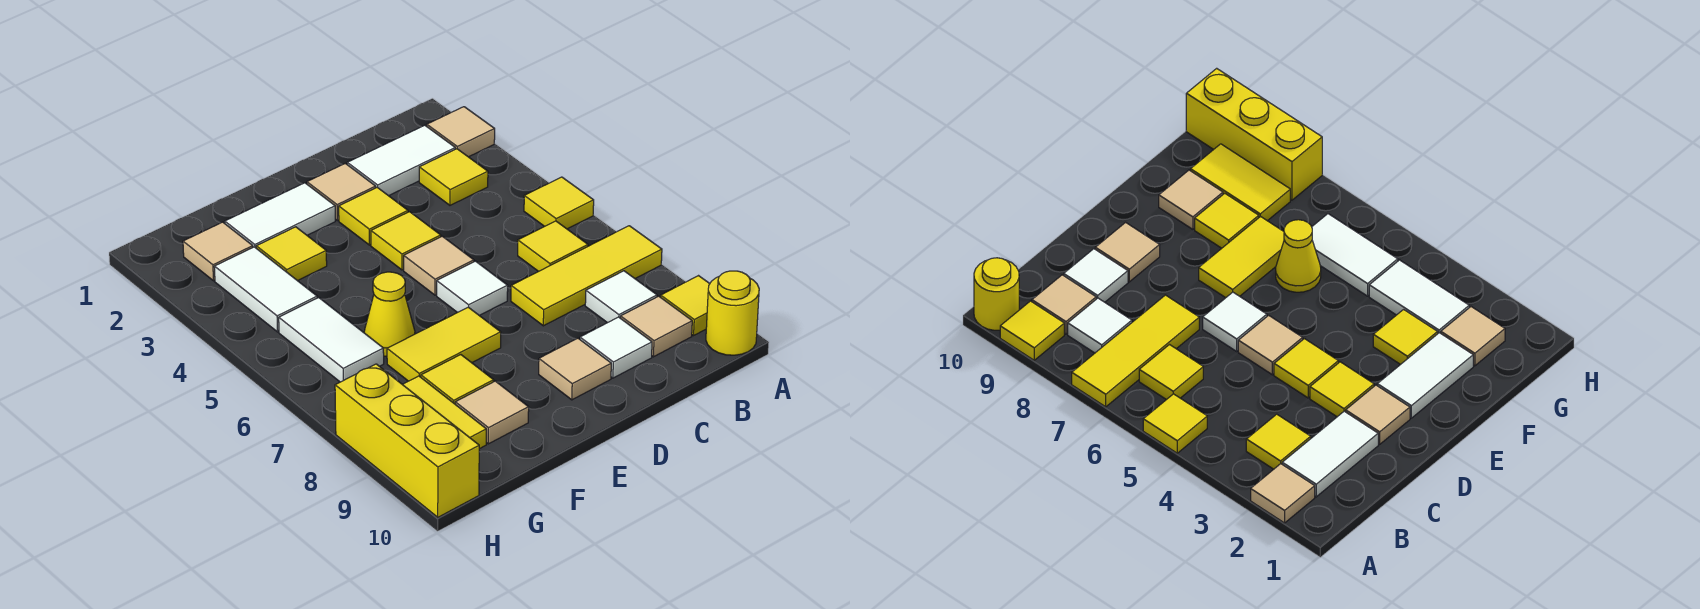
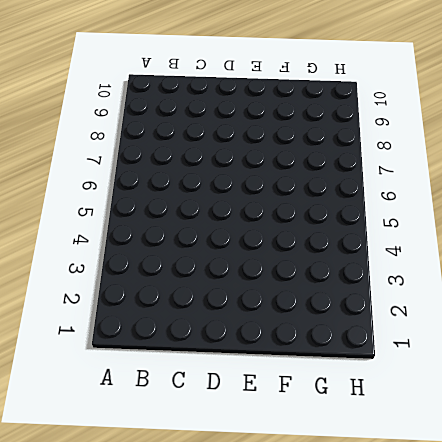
none -> tan tile A2 level 1
none -> yellow tile A5 level 1
none -> yellow tile A7:C7 level 1

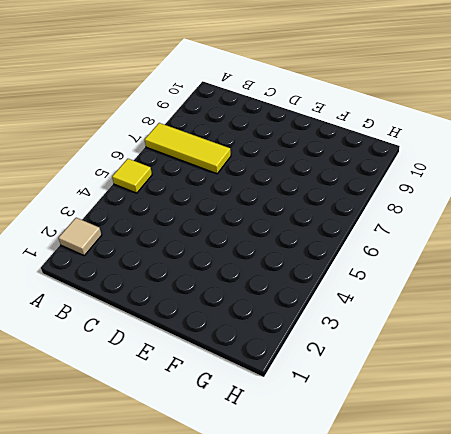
none -> yellow tile A9 level 1
none -> yellow round brick A10 level 1
none -> white tile B2:C2 level 1

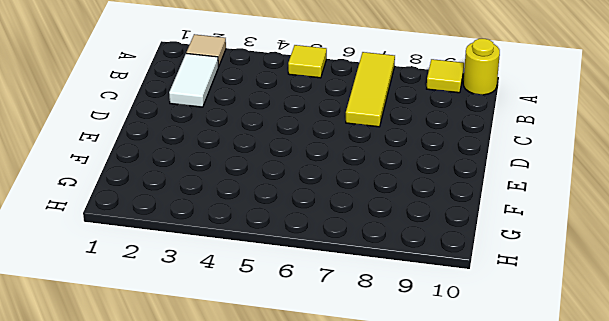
none -> yellow tile B3 level 1
none -> yellow tile B6 level 1
none -> white tile B8 level 1

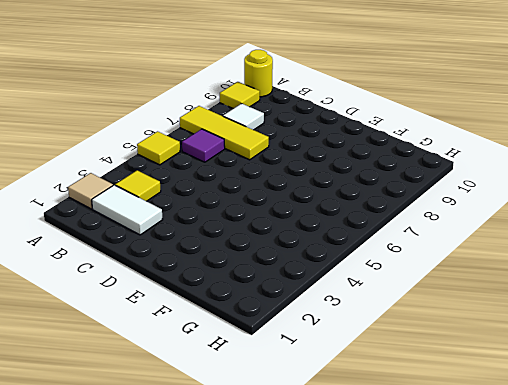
purple tile B6 level 1 -> yellow tile B6 level 1
none -> tan tile B9 level 1
none -> white tile C9 level 1
none -> tan tile D2 level 1

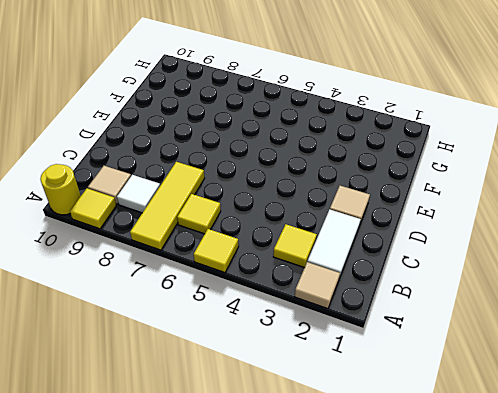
none -> white tile C9 level 1
none -> yellow tile D3 level 1
none -> yellow tile D4 level 1

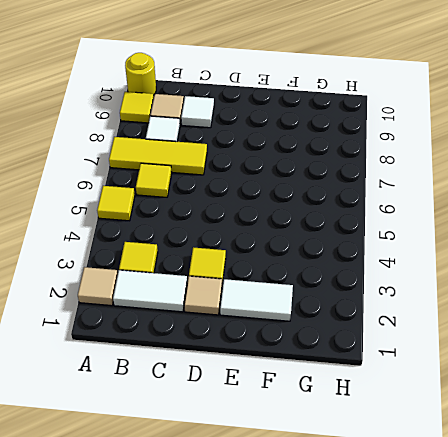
none -> yellow tile D4 level 1
none -> tan tile D5 level 1
none -> white tile D6 level 1

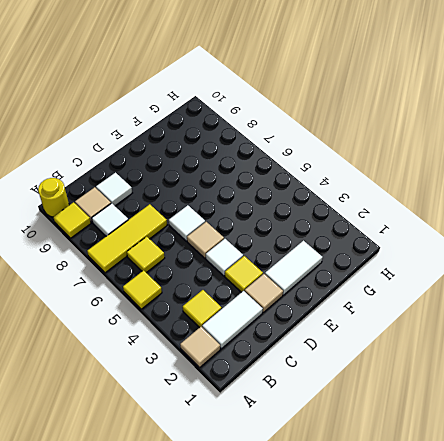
white tile D4 level 1 -> yellow tile D4 level 1
none -> tan tile D9 level 1
none -> yellow tile E7:F7 level 1
none -> yellow tile F3 level 1

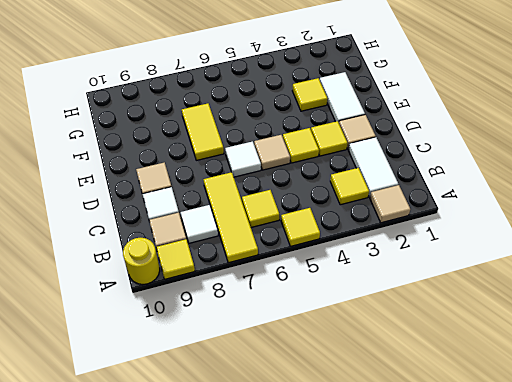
none -> yellow cone F6 level 1
none -> yellow tile F8 level 1
none -> tan tile F9 level 1

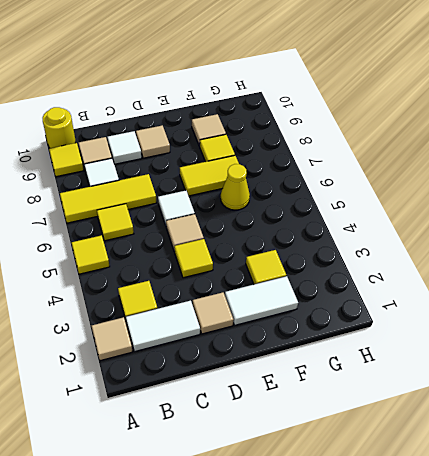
none -> yellow tile D3 level 1
none -> tan tile G2 level 1
none -> white tile G3:G4 level 1

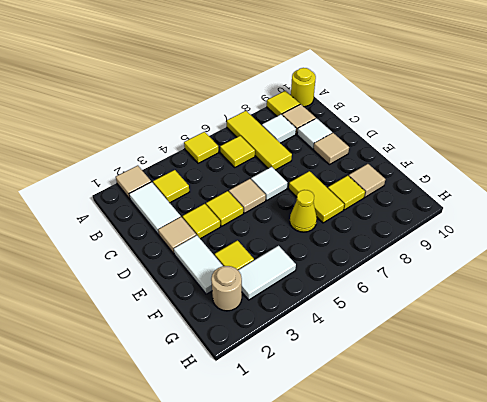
tan round brick G2 level 1 -> tan tile G2 level 1
none -> white tile G5:G6 level 1
none -> yellow tile G8:G9 level 1
none -> yellow brick H8:H10 level 1

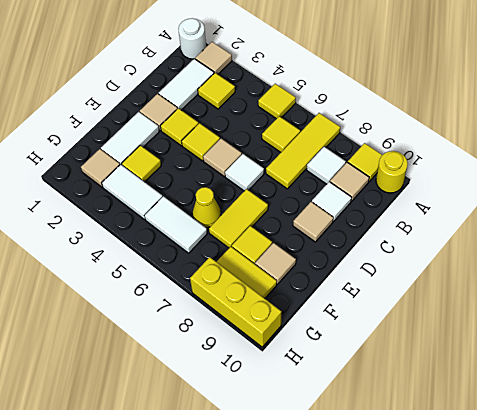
white round brick A1 level 1 -> none

